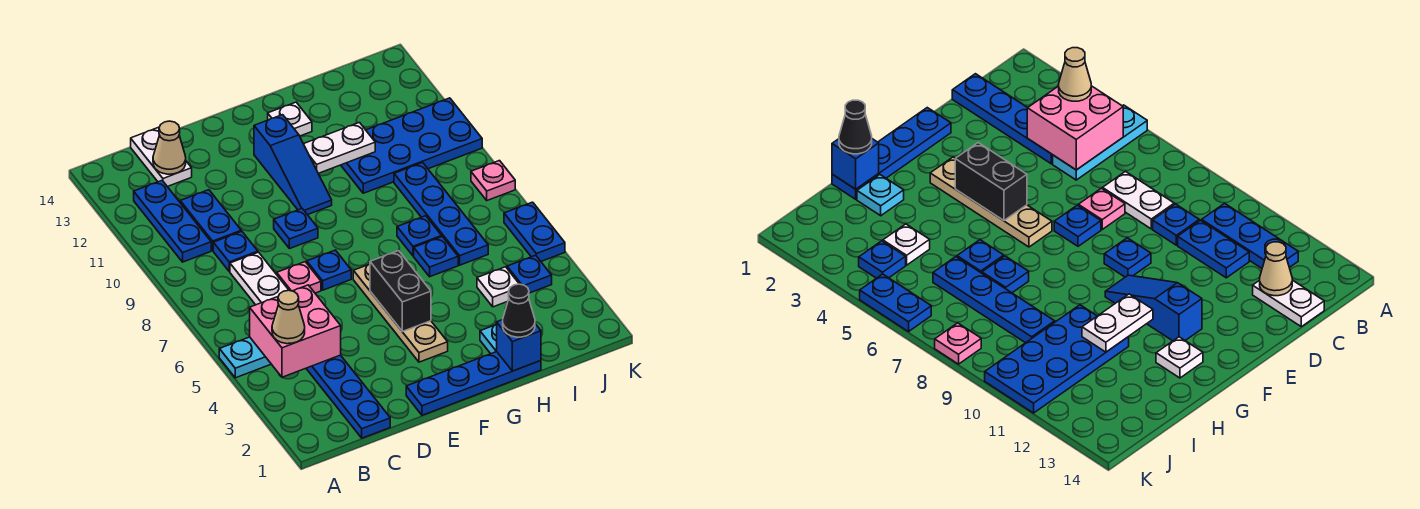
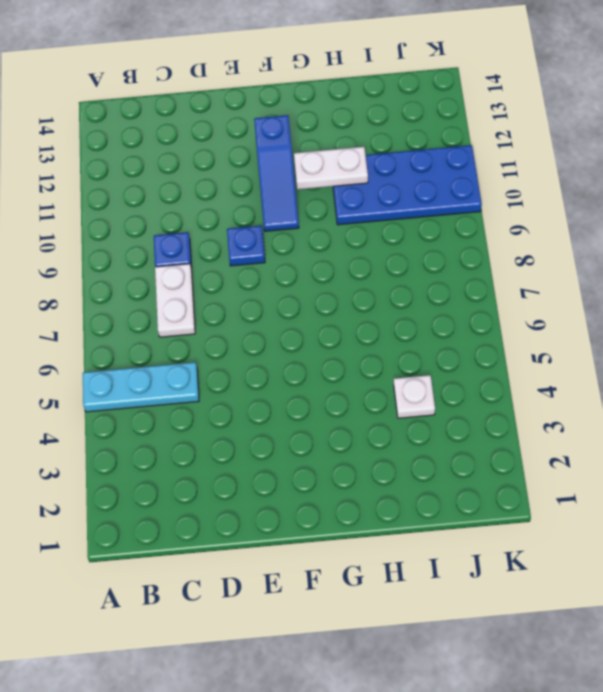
none -> blue plate B10:B12 level 1
none -> blue plate C1:C4 level 1
none -> blue plate C10:C11 level 1
none -> white plate C13:C14 level 1

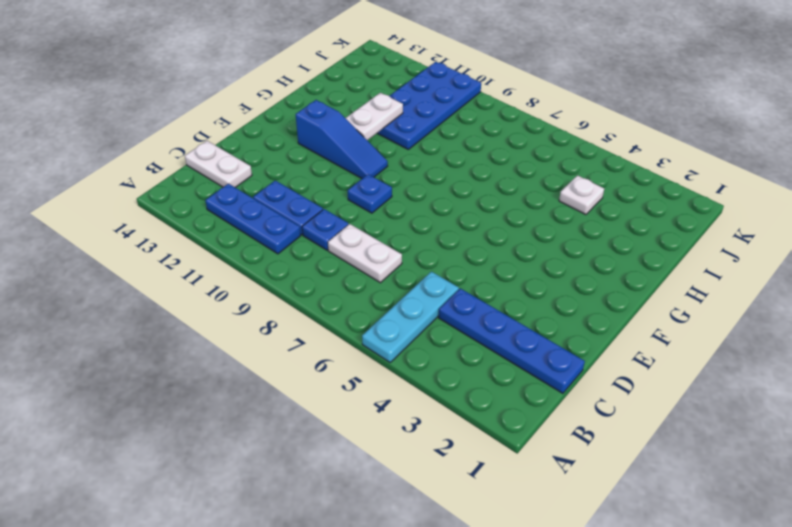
none -> pink plate D7 level 1
none -> blue plate E1:H1 level 1
none -> blue plate E7 level 1
none -> tan plate F3:F6 level 1

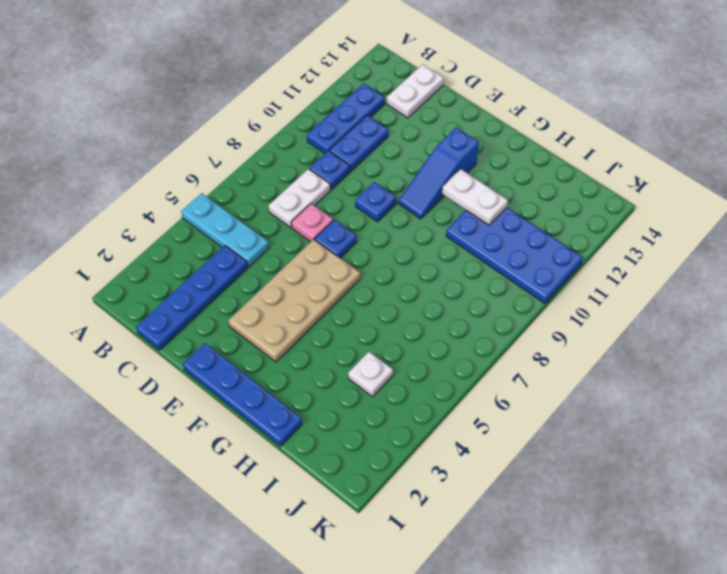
tan plate E3:F6 level 1 -> tan plate F3:F6 level 1
none -> white plate G13 level 1
none -> cyan plate H2 level 1
none -> blue plate H6 level 1
none -> blue plate H7 level 1

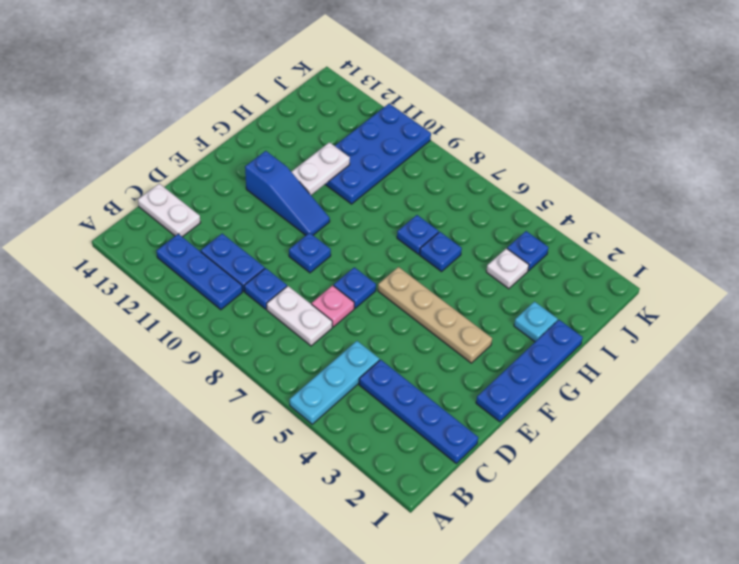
none -> white plate G13 level 1
none -> blue plate I6:I9 level 1
none -> blue plate K5:K6 level 1
none -> pink plate K8 level 1

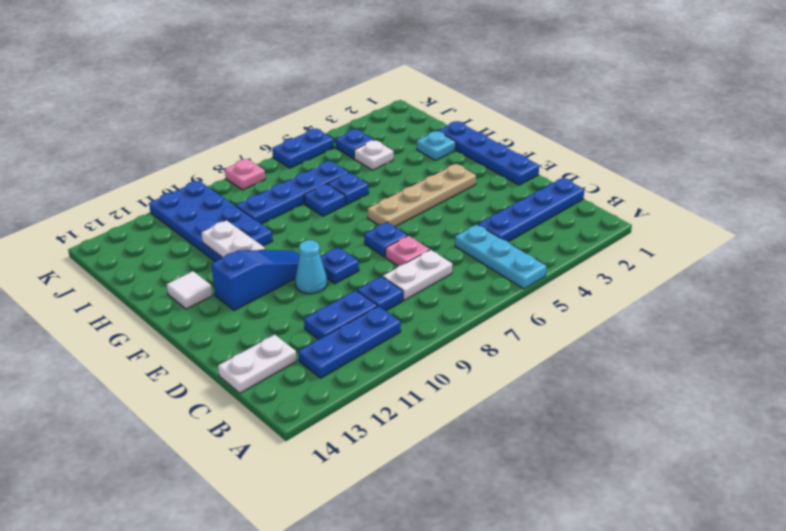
cyan cone E10 level 1 -> none
white tile G13 level 1 -> white plate G13 level 1
none -> pink brick B4:C5 level 2
none -> tan cone C13 level 2
none -> black brick F4:F5 level 2
none -> blue brick H1 level 2

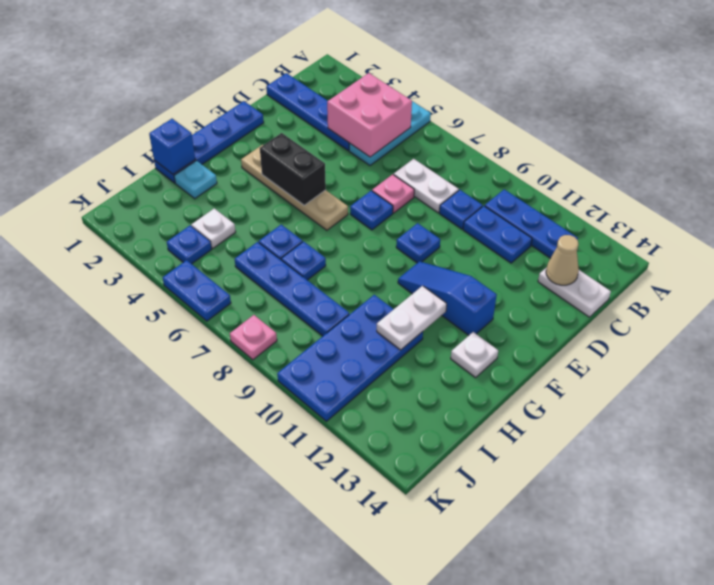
none -> tan cone B4 level 3
none -> black cone H1 level 3

